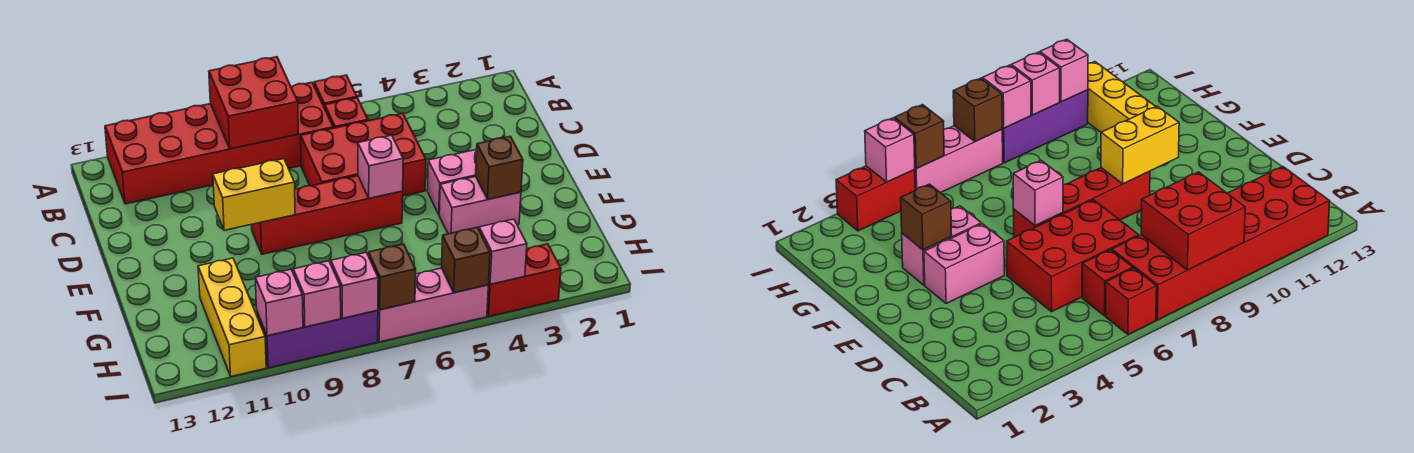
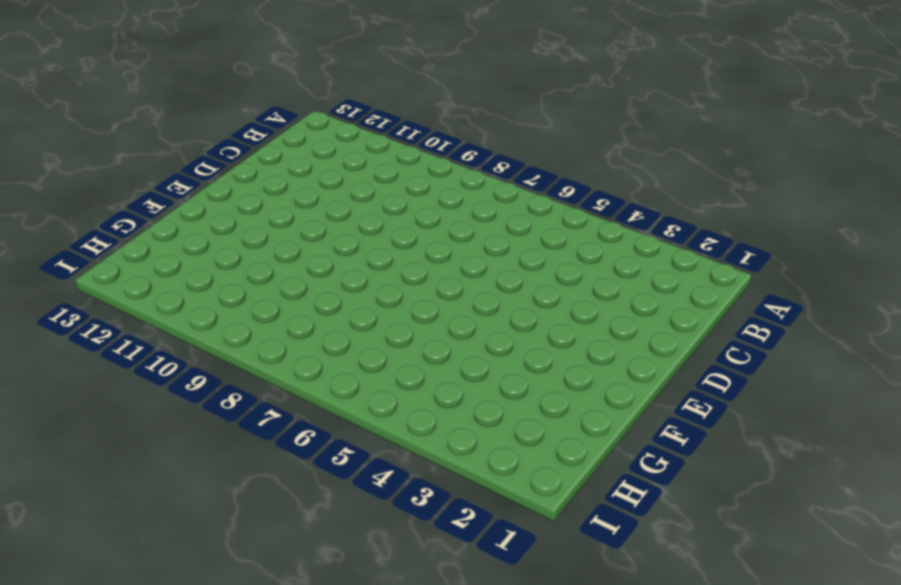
none -> red brick A6 level 1
none -> red brick A7:B12 level 1
none -> red brick B6 level 1

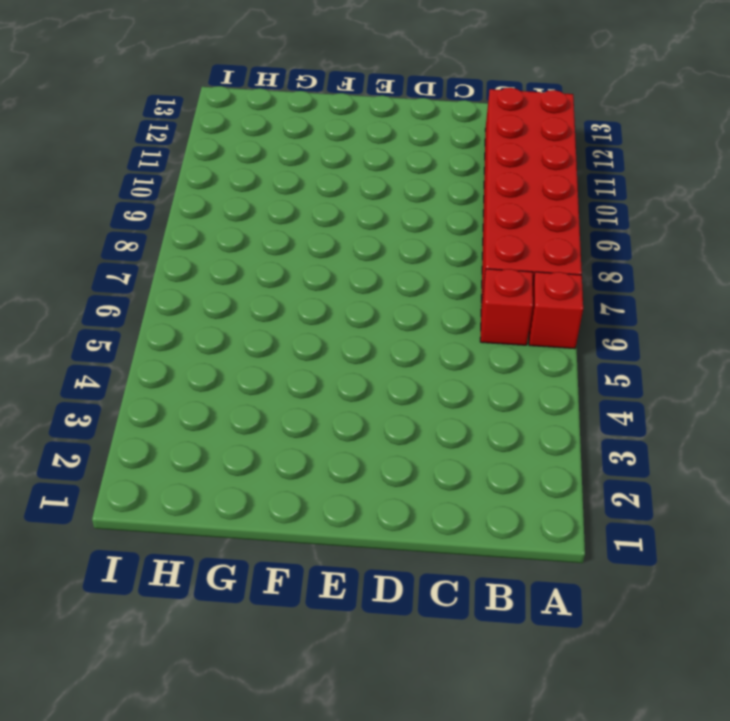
none -> red brick C5:D7 level 1
none -> pink brick E3:E4 level 1
none -> red brick E6:E9 level 1

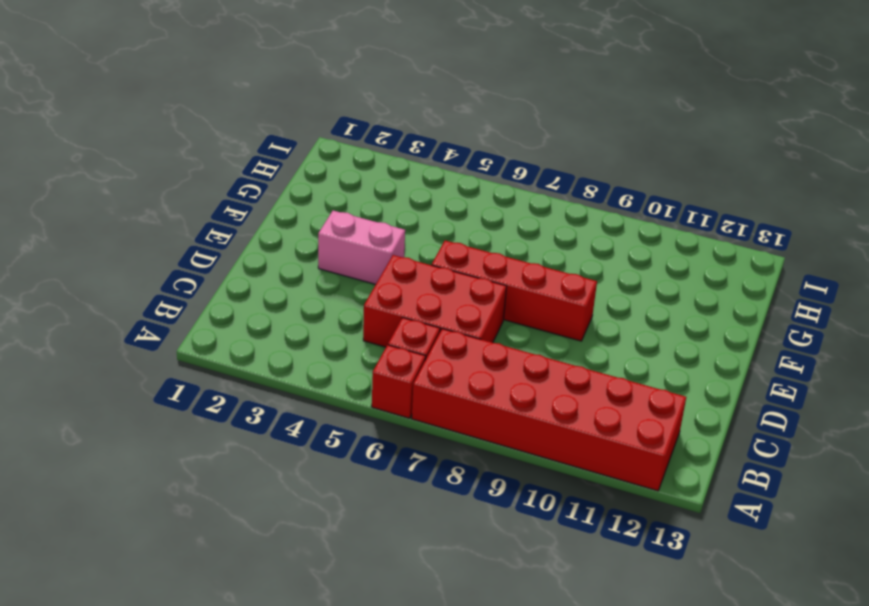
none -> pink brick F3:F4 level 1
none -> yellow brick G11:I11 level 1
none -> red brick I3:I4 level 1

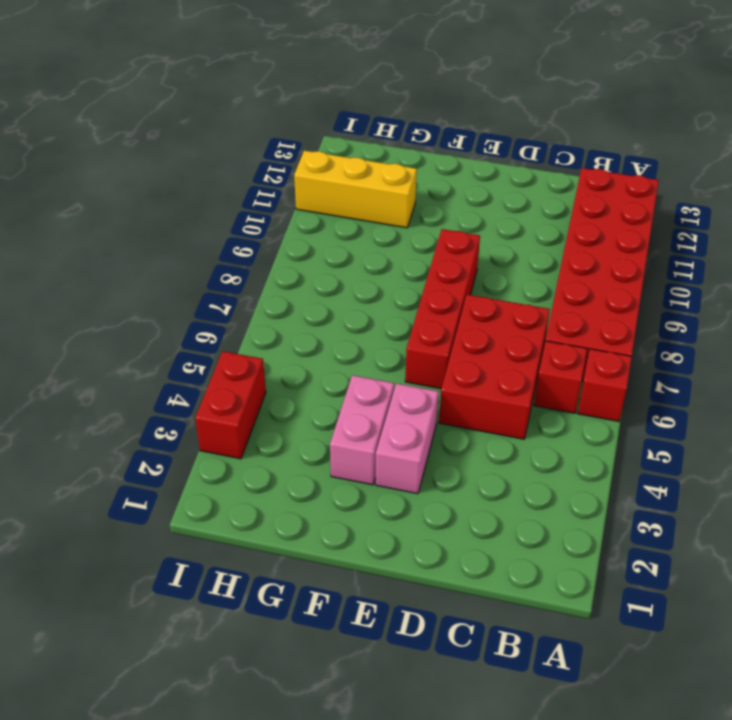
none -> pink brick I5:I7 level 1
none -> purple brick I8:I10 level 1
none -> red brick A8:B9 level 2

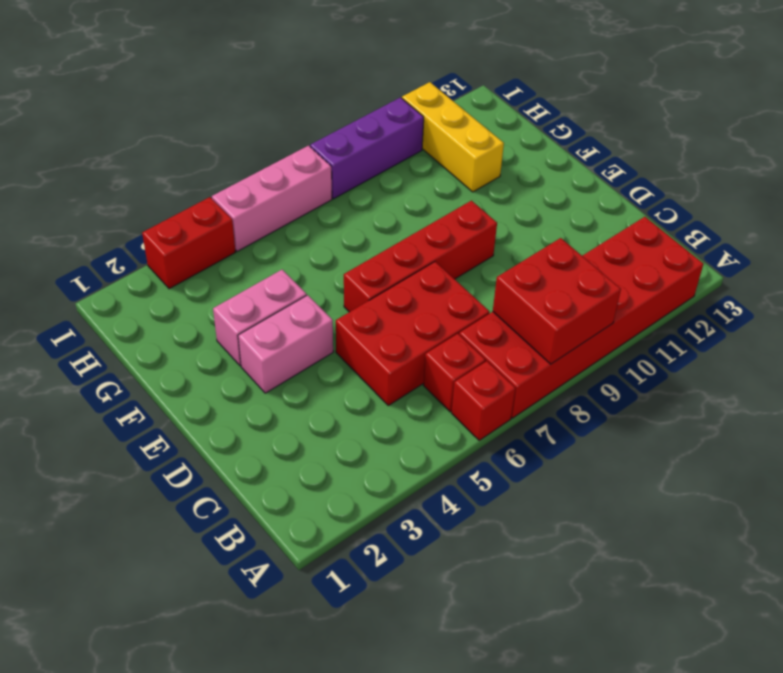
none -> pink brick E6 level 2
none -> yellow brick E9:E10 level 2
none -> brown brick F3 level 2

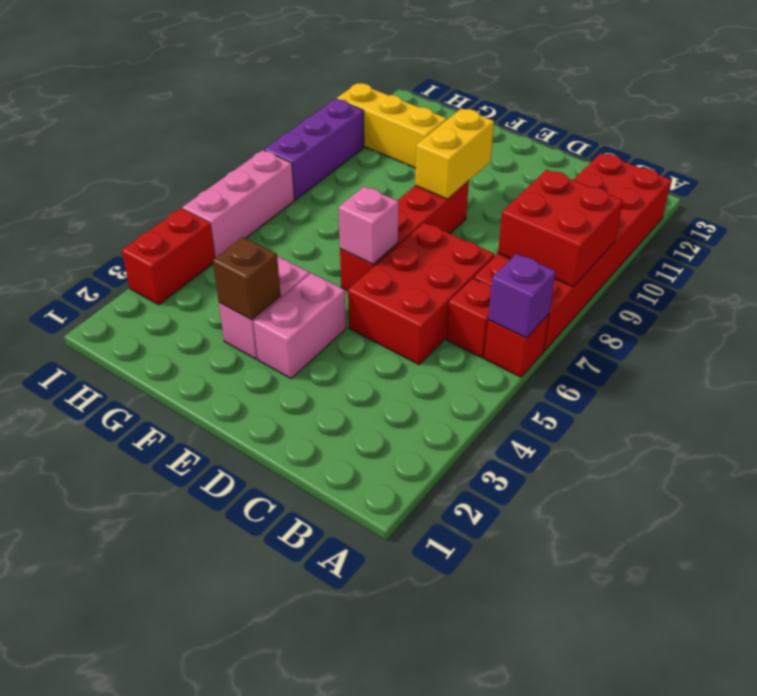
purple brick A6 level 2 -> none
none -> pink brick I4 level 2
none -> brown brick I5 level 2
none -> brown brick I7 level 2

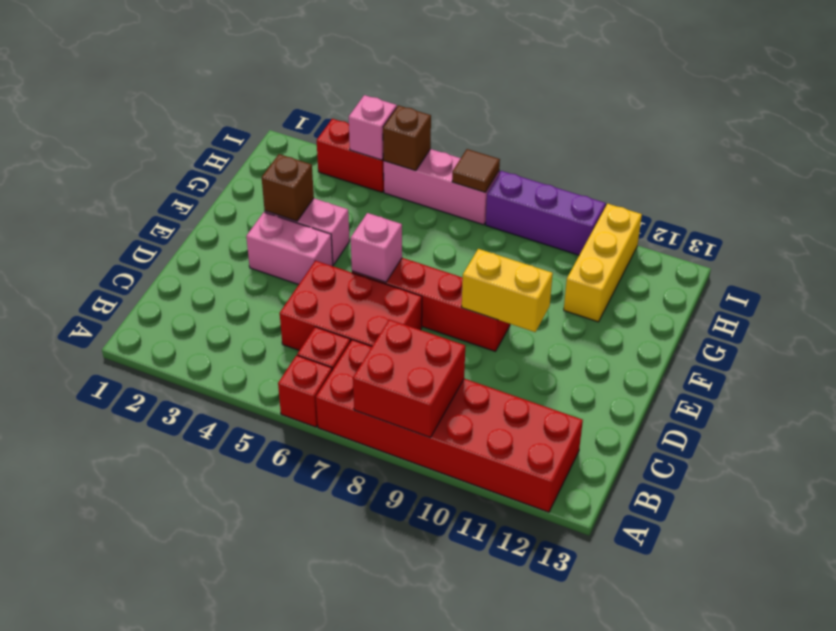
brown tile I7 level 2 -> brown brick I7 level 2
none -> pink brick I8 level 2
none -> pink brick I9 level 2
none -> pink brick I10 level 2

